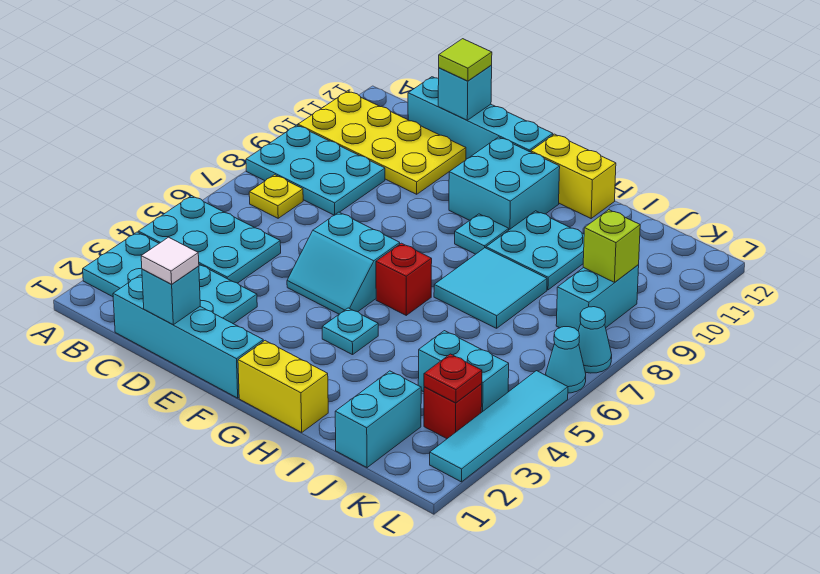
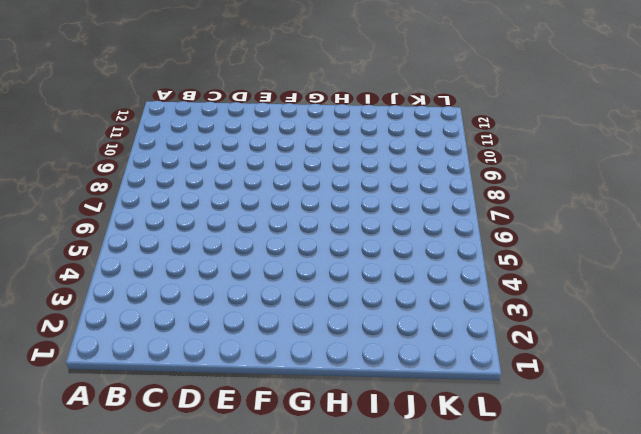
none -> cyan plate A2:D3 level 1
none -> cyan plate A4:C5 level 1
none -> cyan plate A8:C9 level 1

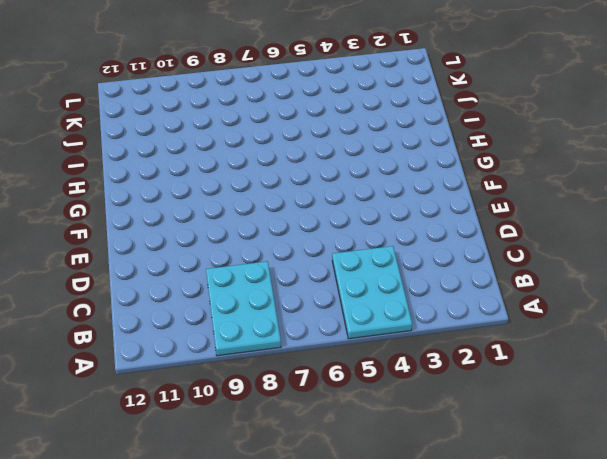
none -> cyan plate A2:D3 level 1
none -> yellow plate A10:D11 level 1
none -> yellow plate B7 level 1

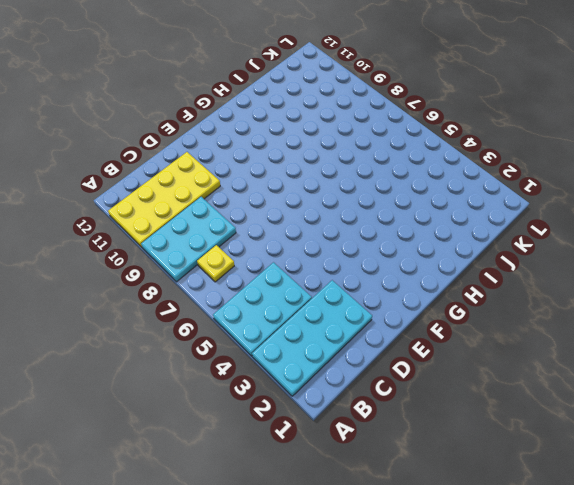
none -> cyan brick C1:F1 level 1
none -> cyan brick C12:F12 level 1
none -> cyan slope E5:F6 level 1 top 6

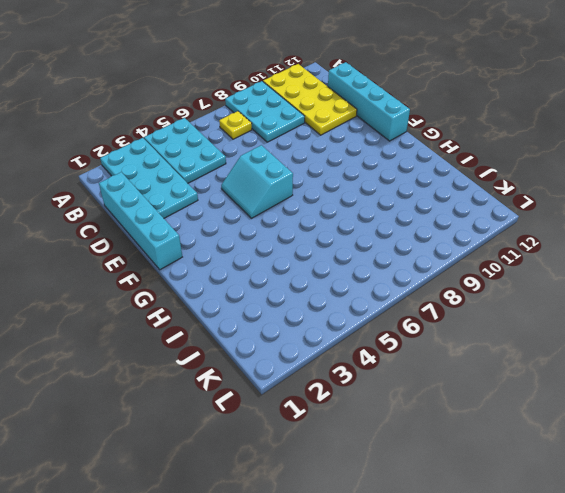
none -> cyan brick F10:G11 level 1
none -> yellow brick G1:H1 level 1
none -> cyan plate G4 level 1

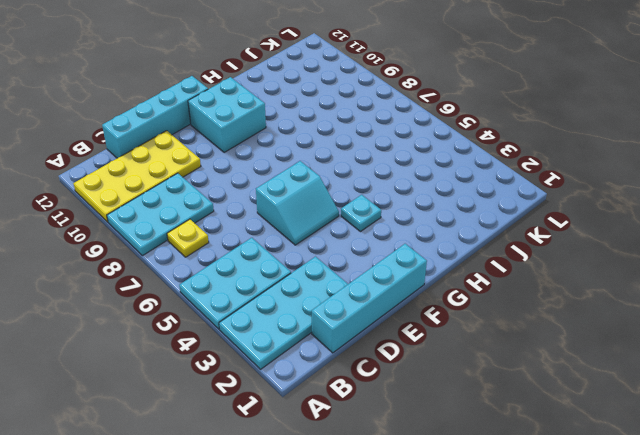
none -> yellow brick G1:H1 level 1
none -> red brick G6 level 1
none -> cyan plate G9 level 1

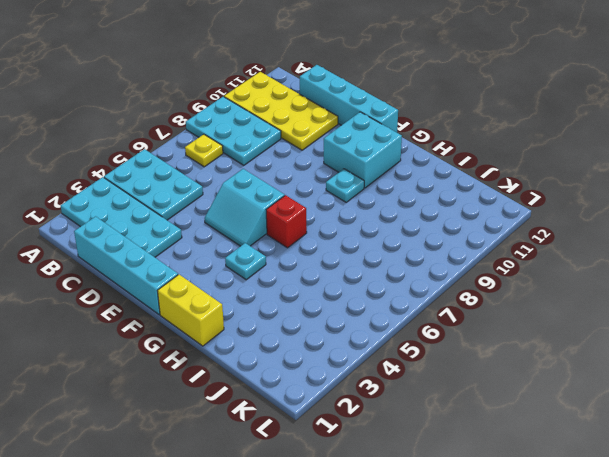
none -> yellow brick G12:H12 level 1
none -> cyan tile H7:I8 level 1
none -> cyan plate H9:I10 level 1

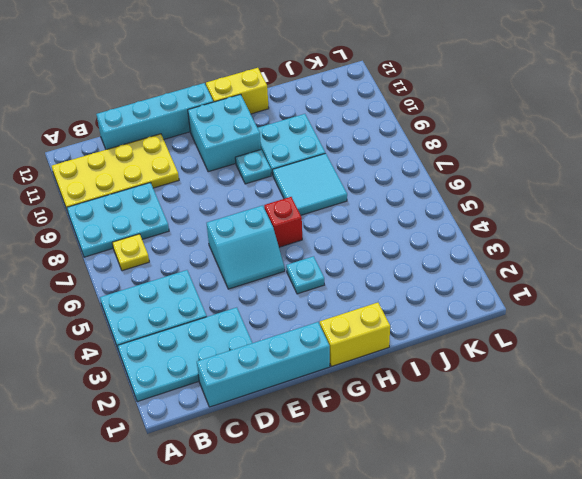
none -> cyan brick J1:J2 level 1
none -> cyan brick J4:K4 level 1
none -> red brick K3 level 1

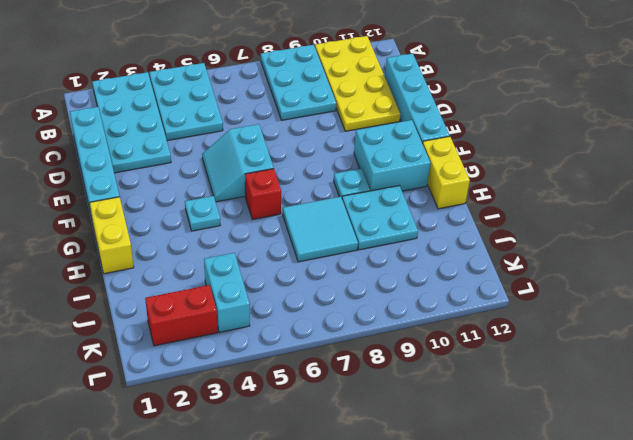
red brick K2:K3 level 1 -> red brick K3 level 1
none -> yellow plate B7 level 1
none -> cyan brick J1:J2 level 1
none -> cyan brick K8:K9 level 1

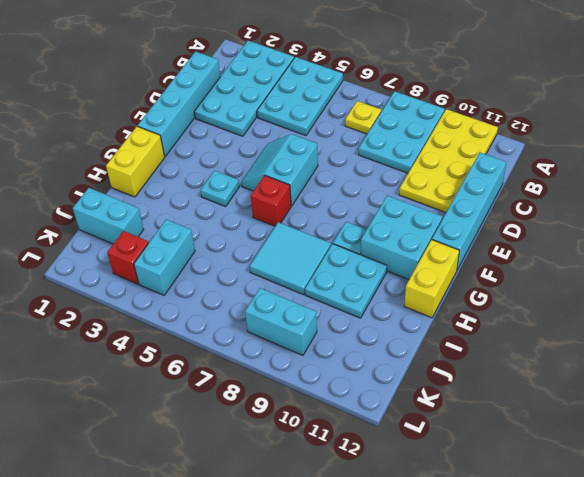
none -> cyan tile L2:L5 level 1
none -> cyan cone L6 level 1
none -> cyan cone L7 level 1

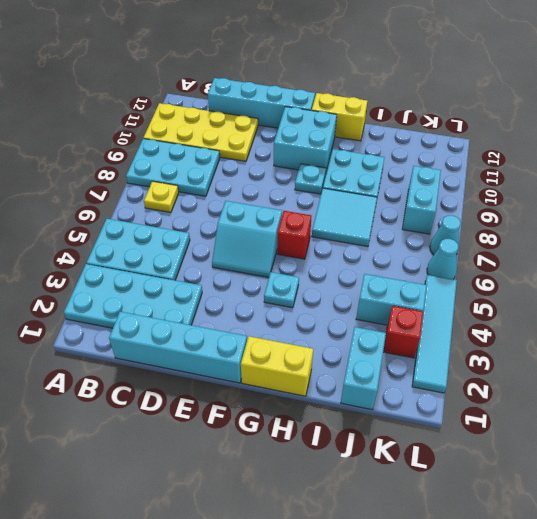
none -> cyan brick D1 level 2
none -> cyan brick D12 level 2
none -> red plate K3 level 2

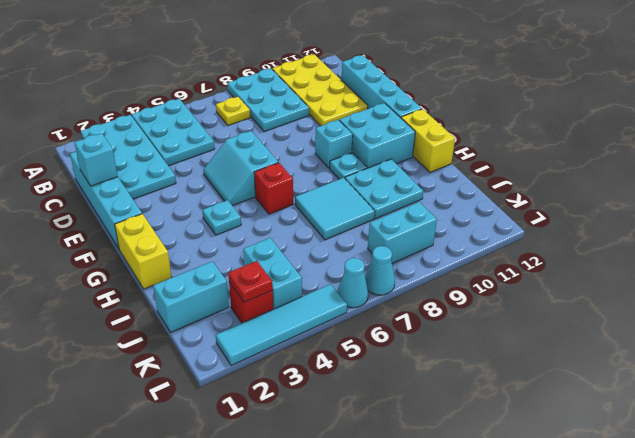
cyan brick F9 level 1 -> cyan brick D12 level 2
none -> lime brick K9 level 2
none -> white tile D1 level 3
none -> lime tile D12 level 3

